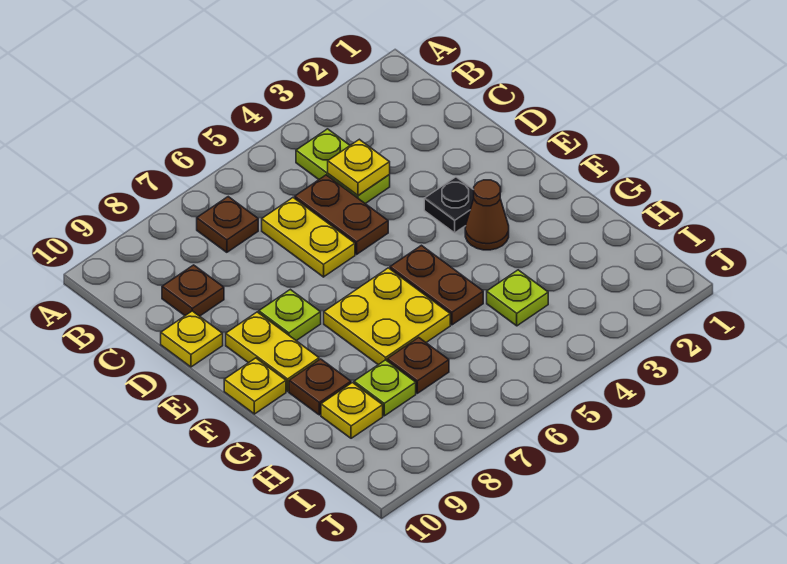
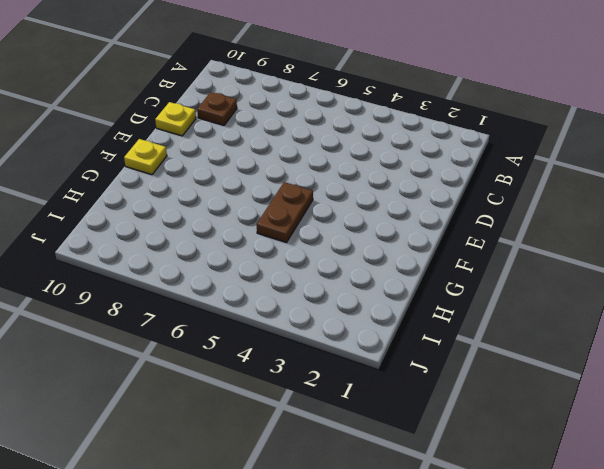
none -> lime plate B4:C4 level 1
none -> brown plate B7 level 1
none -> brown plate C5:D5 level 1

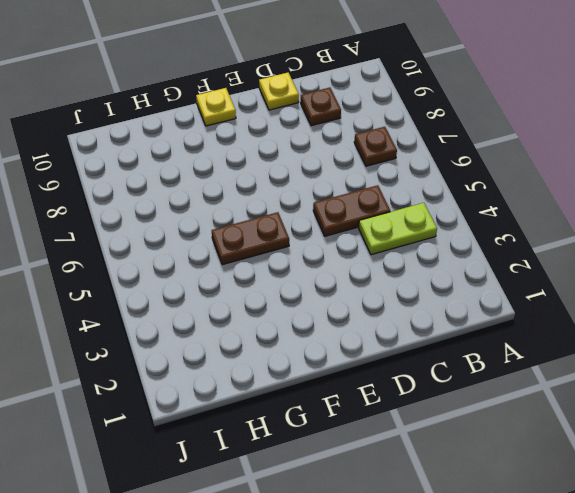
none -> yellow plate C6:D6 level 1
none -> black plate E3 level 1
none -> lime plate E8 level 1

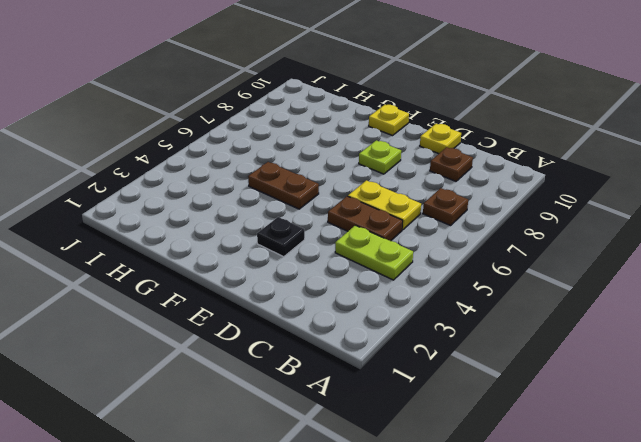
none -> yellow plate E9:F9 level 1
none -> brown cone F3 level 1
none -> yellow plate F6:G7 level 1

